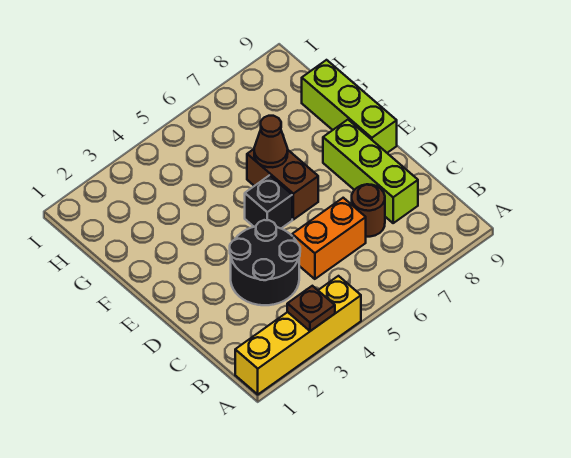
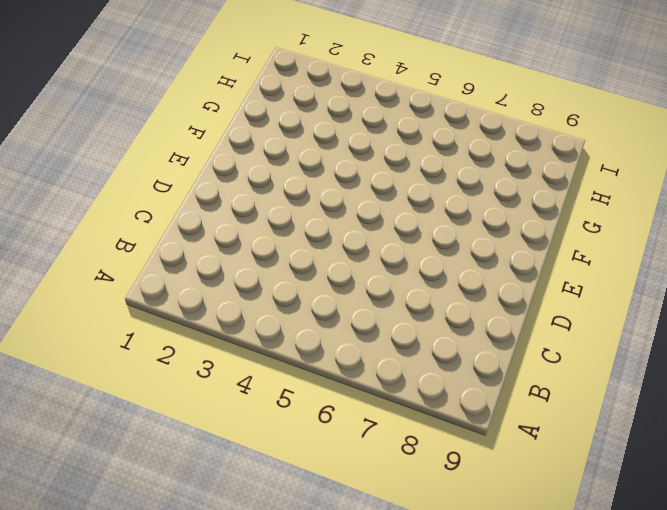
none -> yellow brick A1:A4 level 1
none -> black round brick C3:D4 level 1

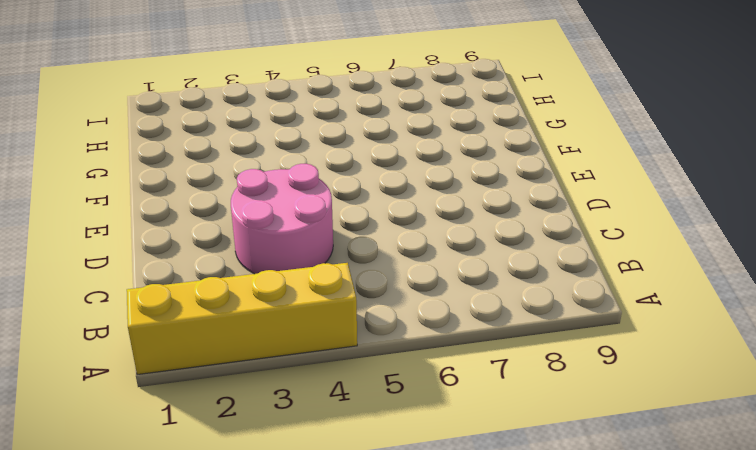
pink round brick C3:D4 level 1 -> black round brick C3:D4 level 1
none -> orange brick C5:C6 level 1
none -> brown round brick C7 level 1

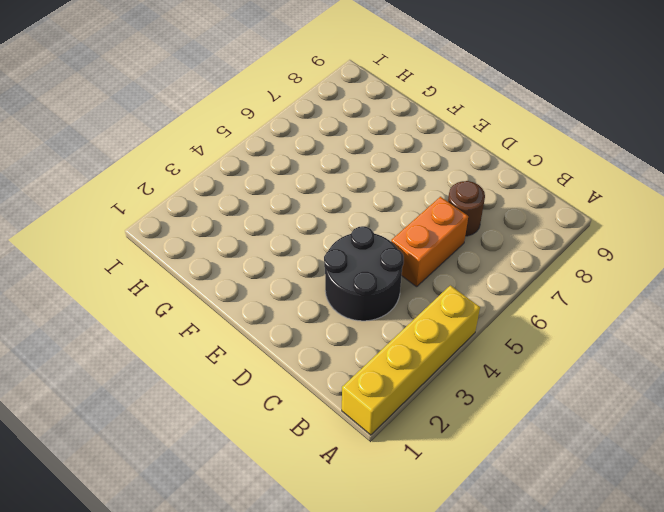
none -> lime brick C8:E8 level 1
none -> black brick E5 level 1

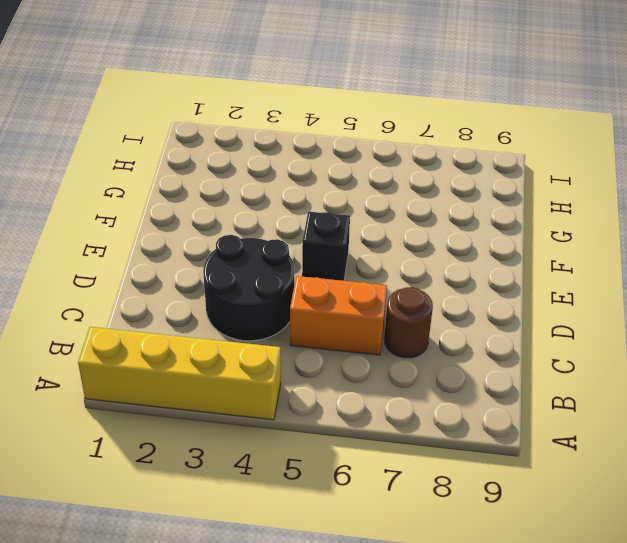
none -> lime brick C8:E8 level 1
none -> brown brick E6:F6 level 1

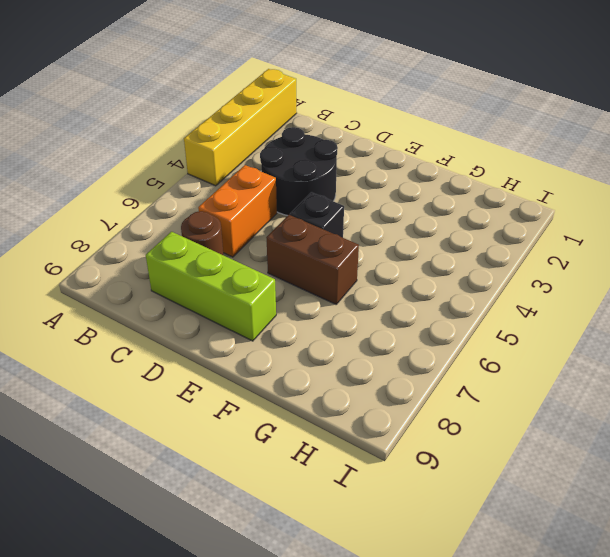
none -> lime brick E9:G9 level 1
none -> brown plate A3 level 2

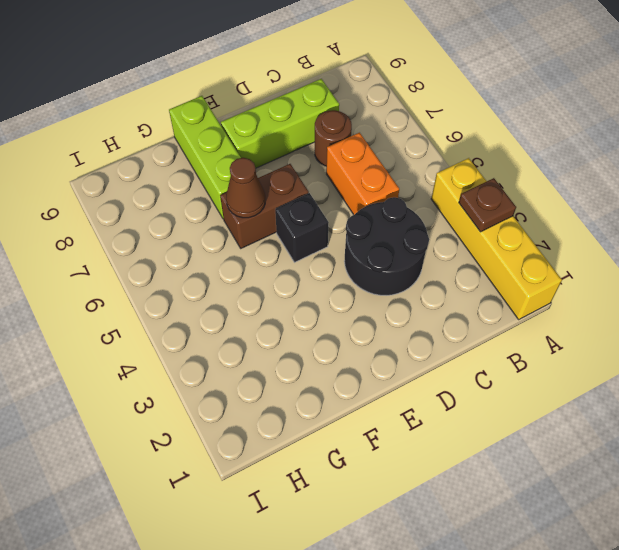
lime brick F7:F9 level 1 -> lime brick E9:G9 level 1

